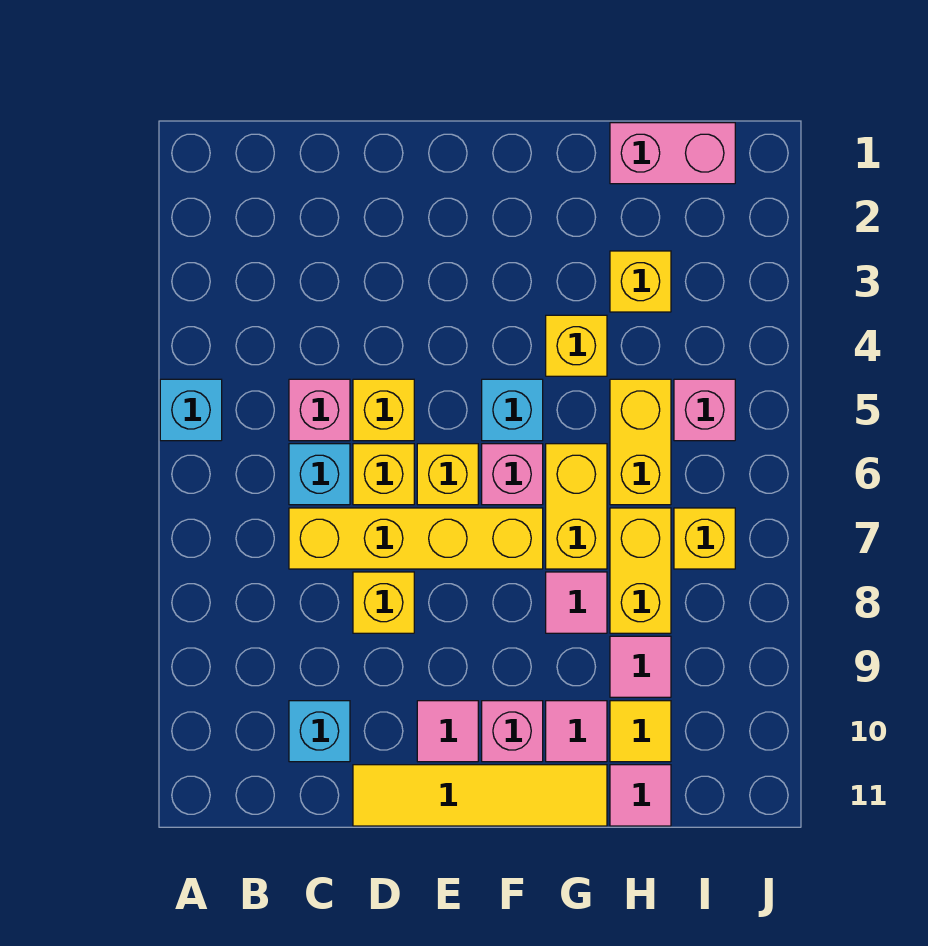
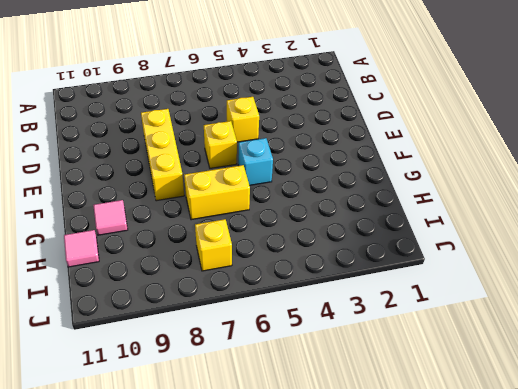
yellow brick D8:F8 level 1 -> yellow brick D8 level 1
none -> cyan brick A5 level 1
none -> pink brick C5 level 1
none -> cyan brick C6 level 1

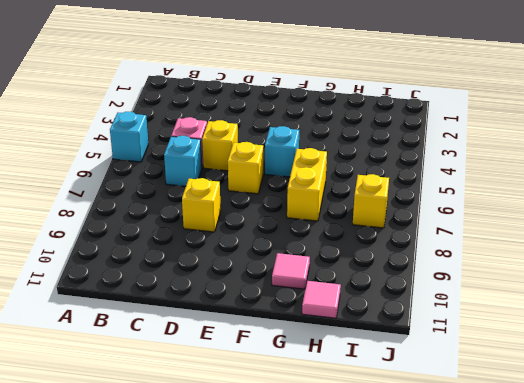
none -> yellow brick C7:F7 level 1
none -> cyan brick C10 level 1
none -> yellow brick D6 level 1

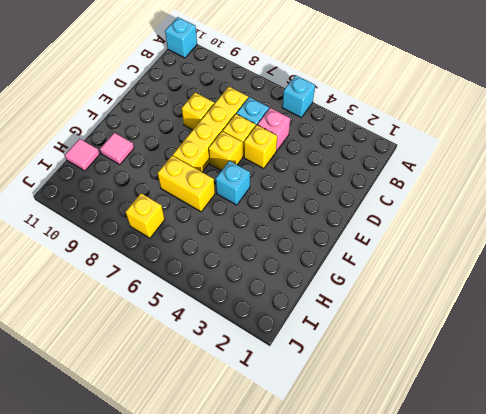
cyan brick A11 level 1 -> cyan brick C10 level 1
none -> yellow tile D11:G11 level 1
none -> pink tile E10 level 1
none -> pink brick F6 level 1

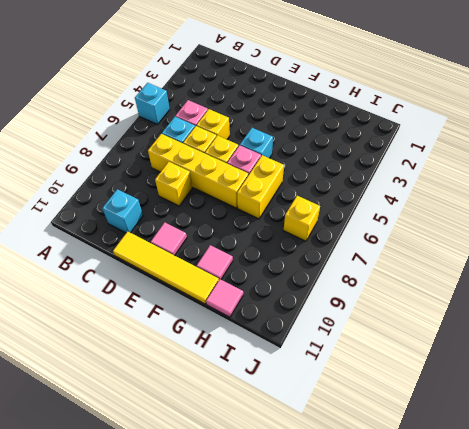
none -> pink brick F10 level 1
none -> yellow brick G4 level 1
none -> pink tile G8 level 1

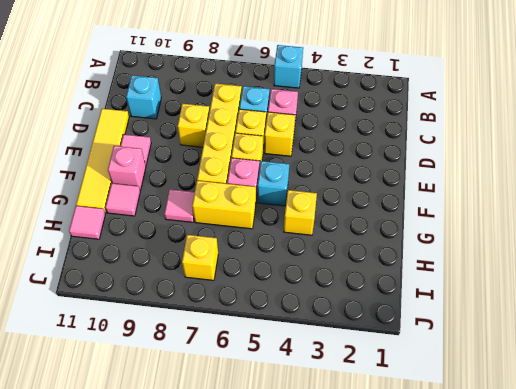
none -> pink brick H1:I1 level 1
none -> yellow brick H3 level 1
none -> yellow brick H5:H6 level 1

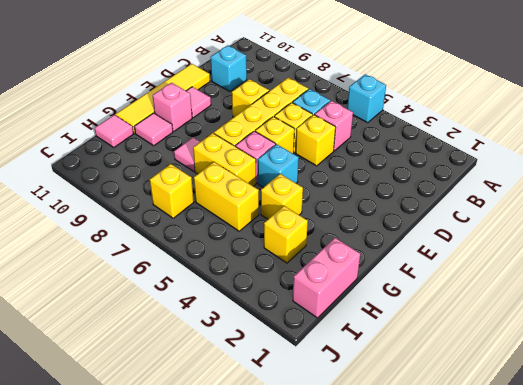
none -> yellow brick H7:H8 level 1
none -> pink tile H9 level 1
none -> yellow tile H10 level 1

